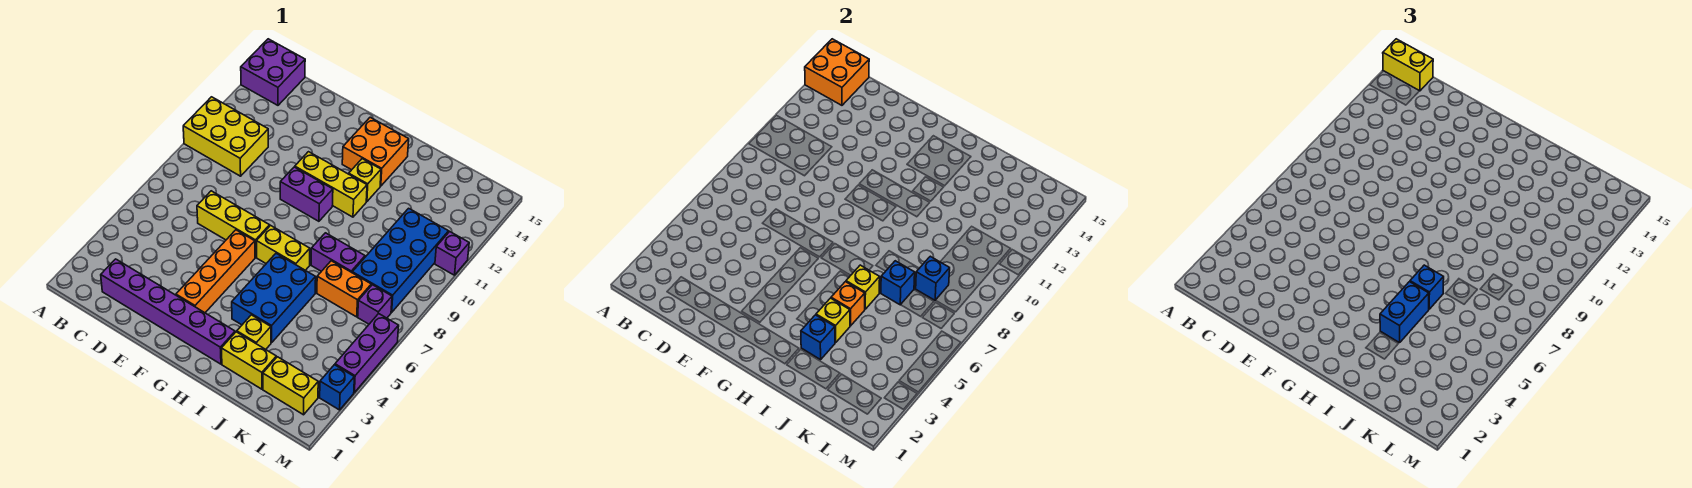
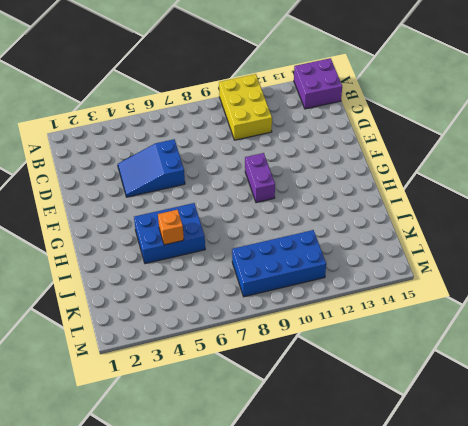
blue slope D4:E6 level 1 top 6 -> none
none -> purple brick C2:H2 level 1
none -> yellow brick D7:F7 level 1
none -> orange brick F3:F6 level 1
none -> yellow brick F11:H11 level 1

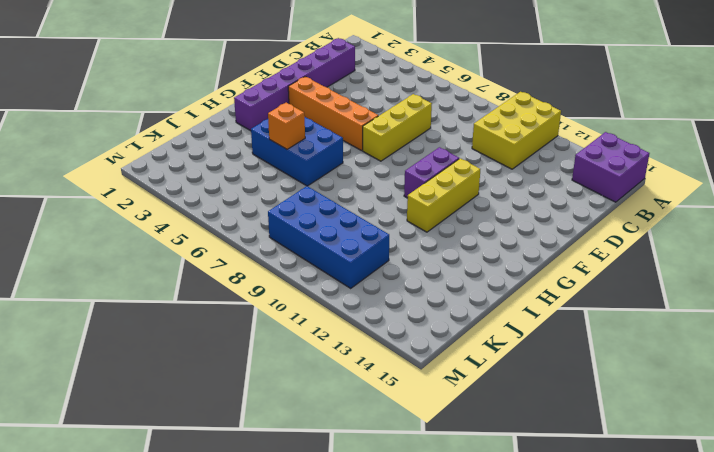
none -> yellow brick G7:H7 level 1
none -> orange brick G13:H14 level 1
none -> yellow brick H12 level 1
none -> yellow brick I2:J2 level 1

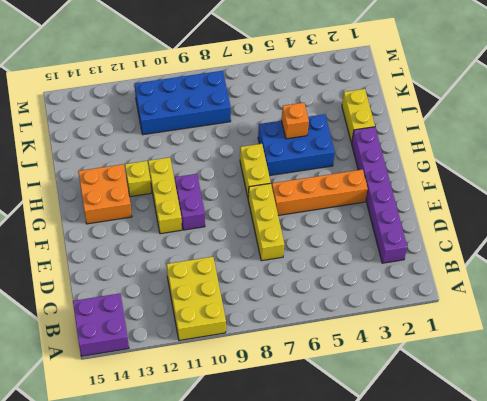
none -> yellow brick I3 level 1
none -> purple brick I8:J8 level 1
none -> orange brick J7:K7 level 1
none -> yellow brick K2:L2 level 1

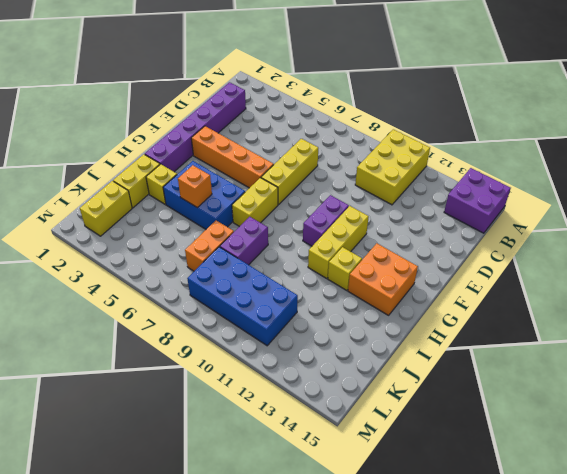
none -> purple brick L7 level 1
none -> blue brick M3 level 1
none -> purple brick M4:M6 level 1
none -> purple brick M11 level 1

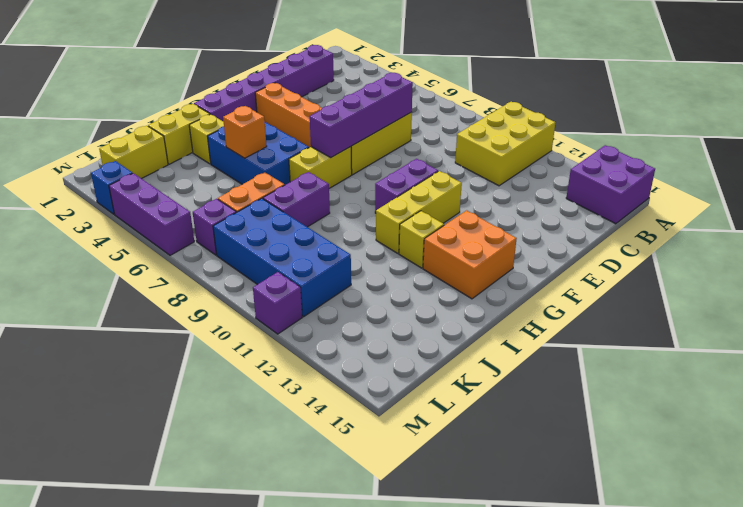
purple brick D7:G7 level 2 -> none
none -> orange brick A14:B15 level 2
none -> blue brick I3 level 2
none -> yellow brick I4 level 2
none -> yellow brick I6 level 2

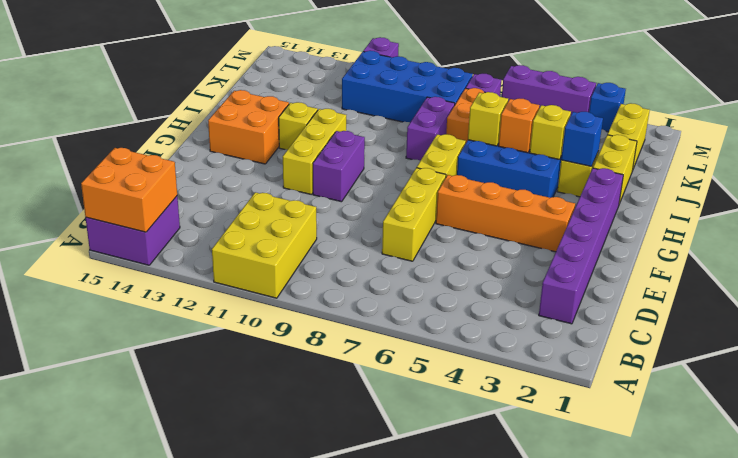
none -> blue brick J7 level 2
none -> blue brick K8 level 2
none -> yellow brick A15:B15 level 3
none -> blue brick I4:I5 level 3

